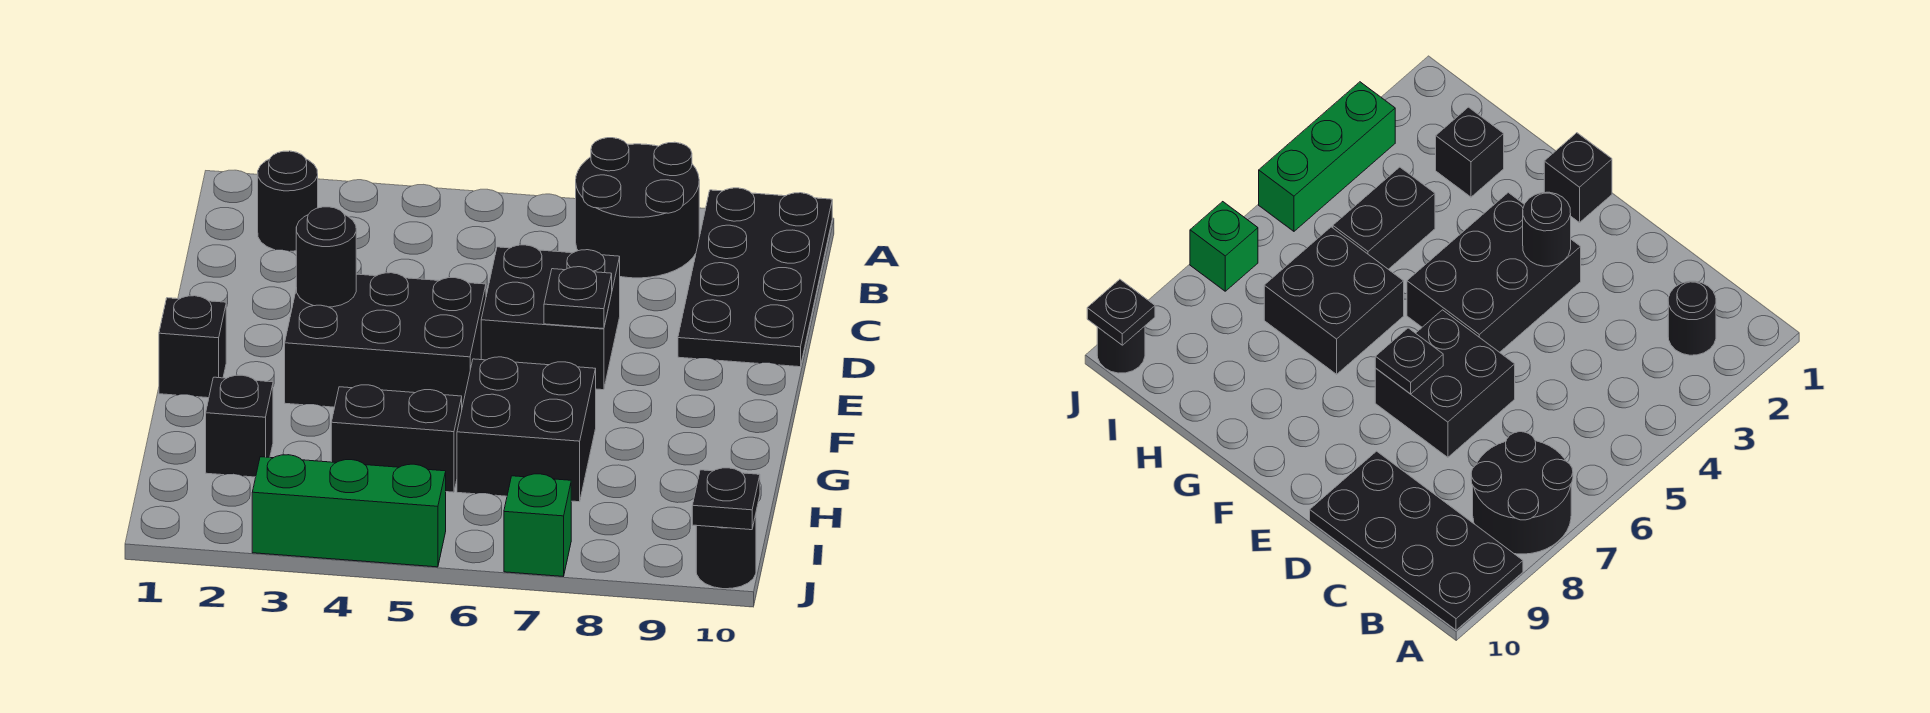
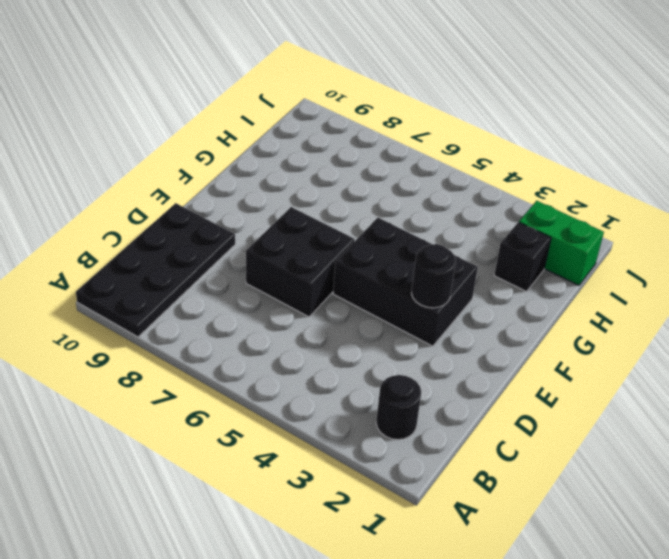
green brick I1:I2 level 1 -> none
none -> black round brick A7:B8 level 1
none -> black brick F1 level 1
none -> black brick G6:H7 level 1

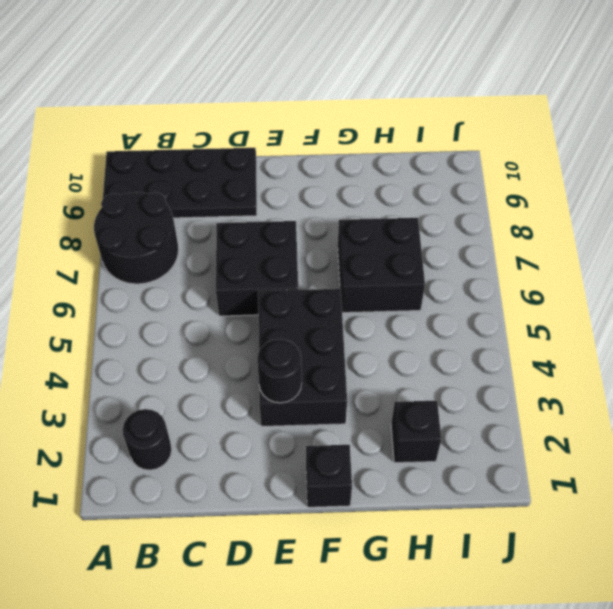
none -> black brick H4:H5 level 1
none -> green brick J3:J5 level 1
none -> green brick J7 level 1

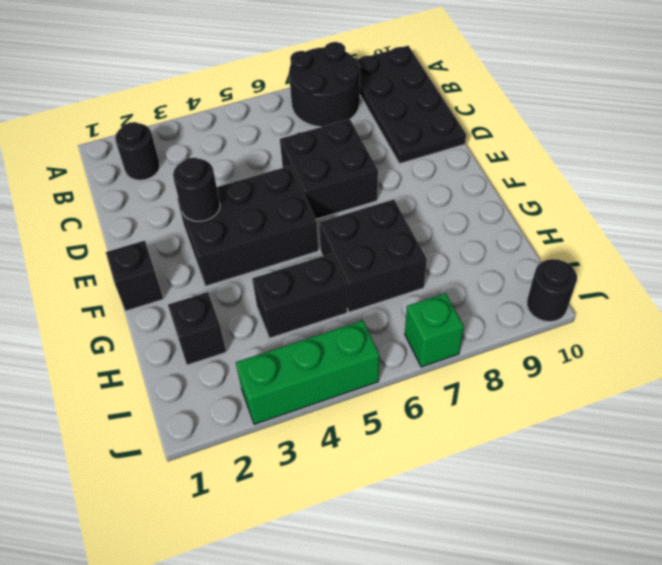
none -> black plate E7 level 2
none -> black plate J10 level 2

